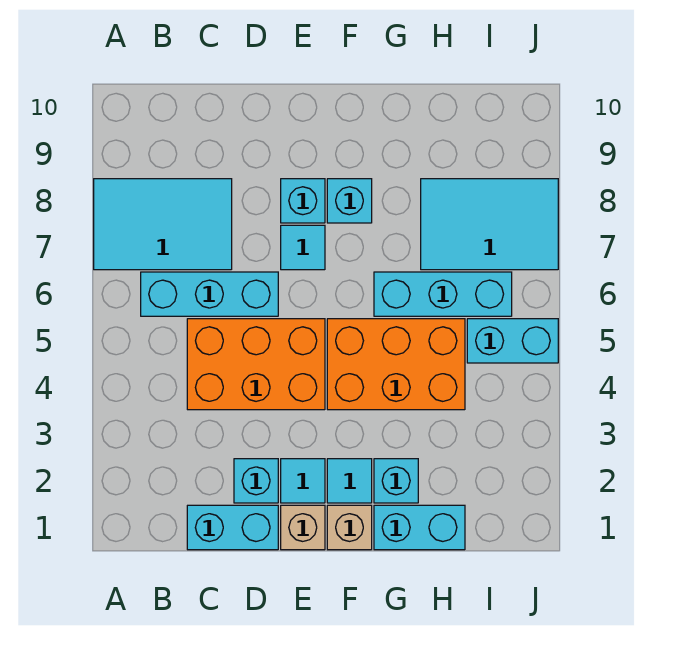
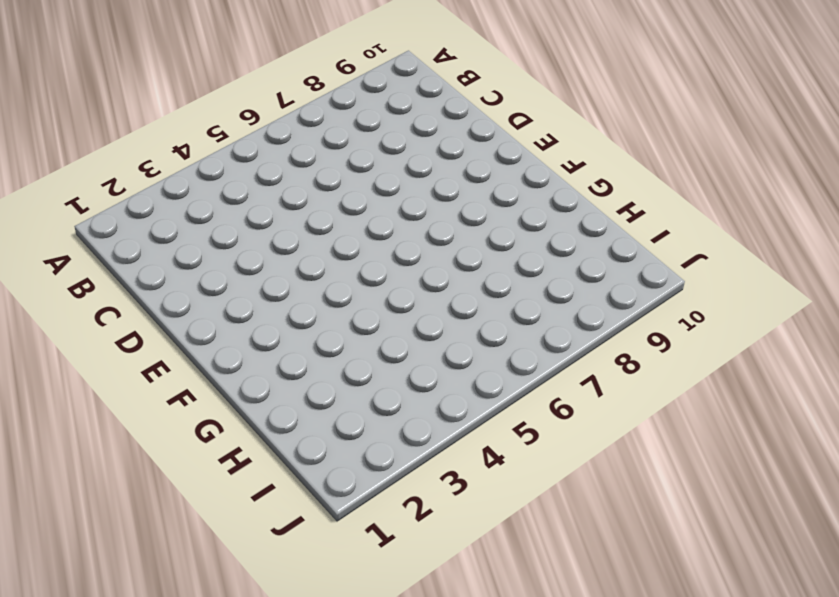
none -> cyan tile A7:C8 level 1
none -> cyan brick B6:D6 level 1
none -> cyan brick C1:D1 level 1

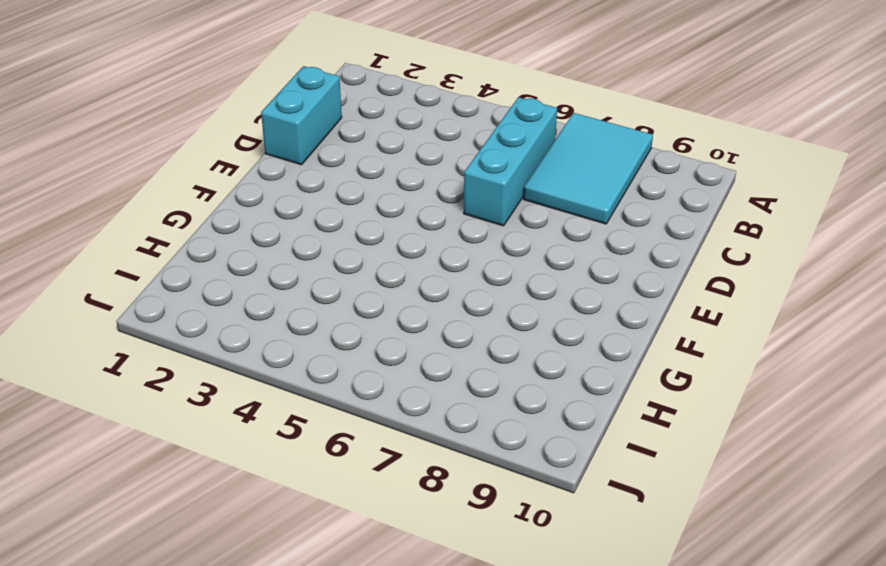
none -> orange brick C4:E5 level 1
none -> cyan brick D2 level 1
none -> tan brick E1 level 1

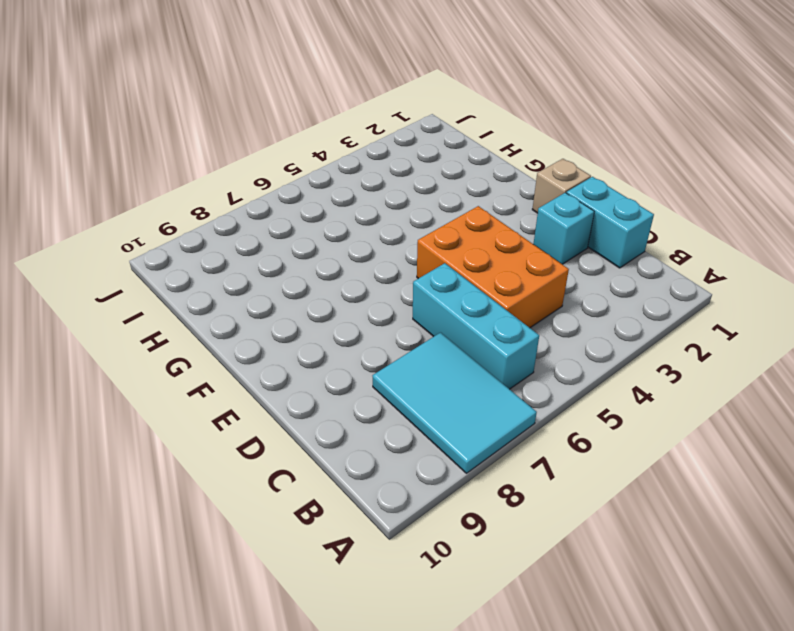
none -> cyan tile E2 level 1
none -> cyan tile E7 level 1
none -> cyan brick E8 level 1

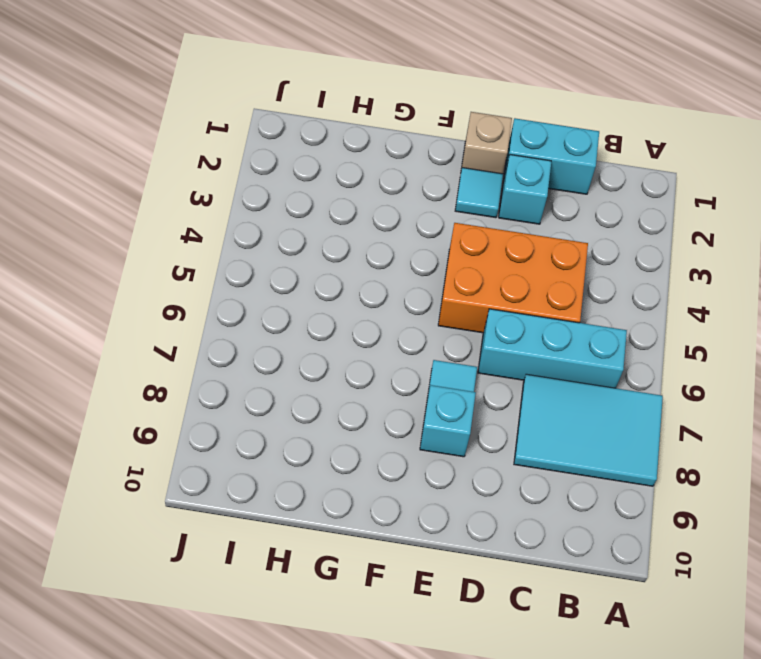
none -> tan brick F1 level 1
none -> cyan tile F2 level 1
none -> orange brick F4:H5 level 1

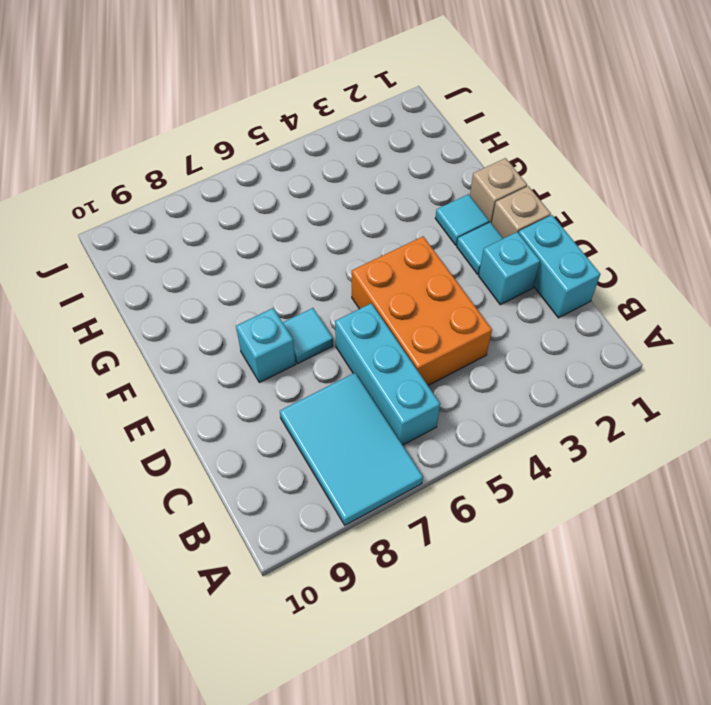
none -> orange brick F4:H5 level 1
none -> cyan brick F8 level 1
none -> cyan brick G1:H1 level 1

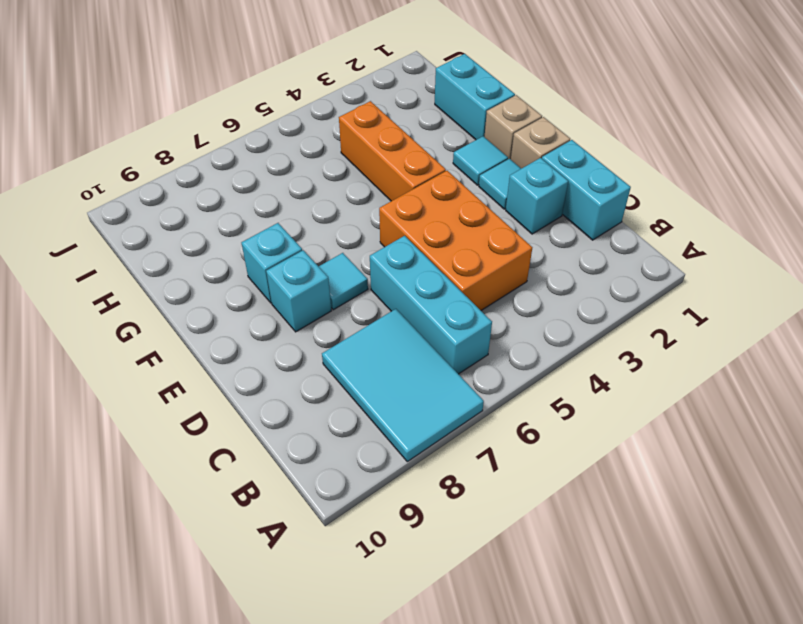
orange brick F4:H4 level 1 -> orange brick F4:H5 level 1
none -> cyan brick G2 level 1
none -> cyan brick G6:I6 level 1
none -> cyan tile H7:J8 level 1

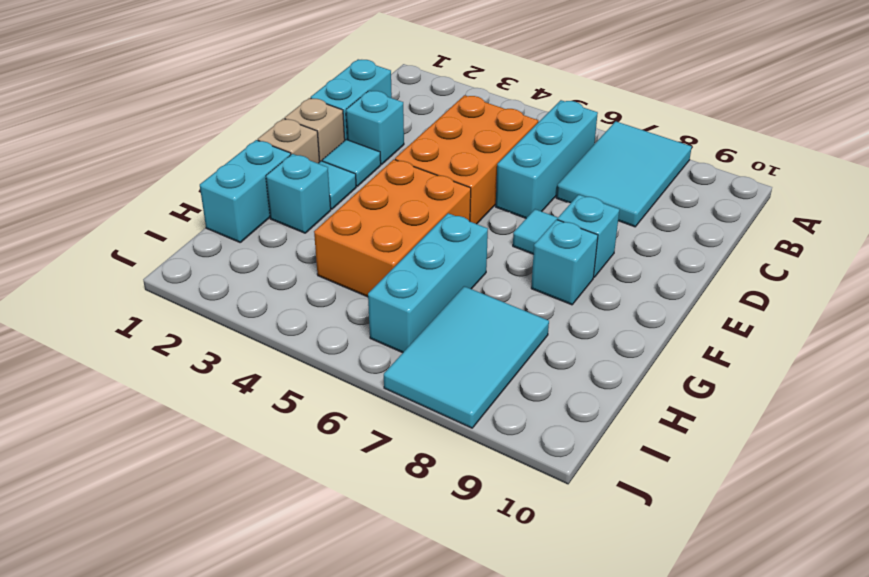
none -> cyan brick I5:J5 level 1

